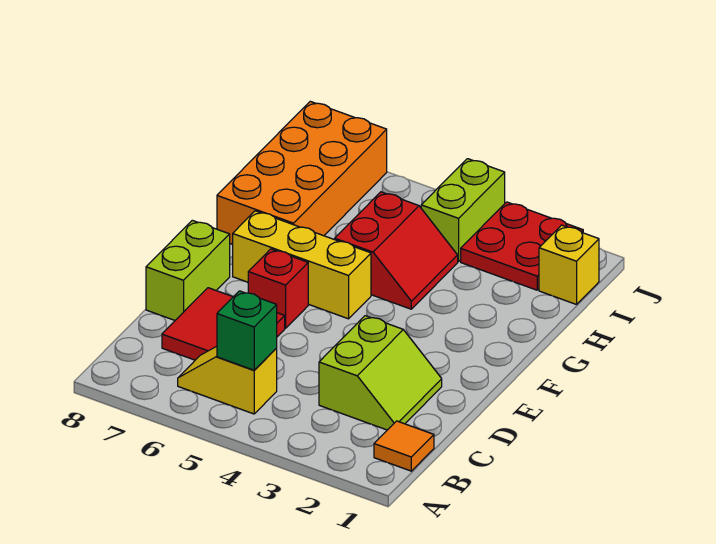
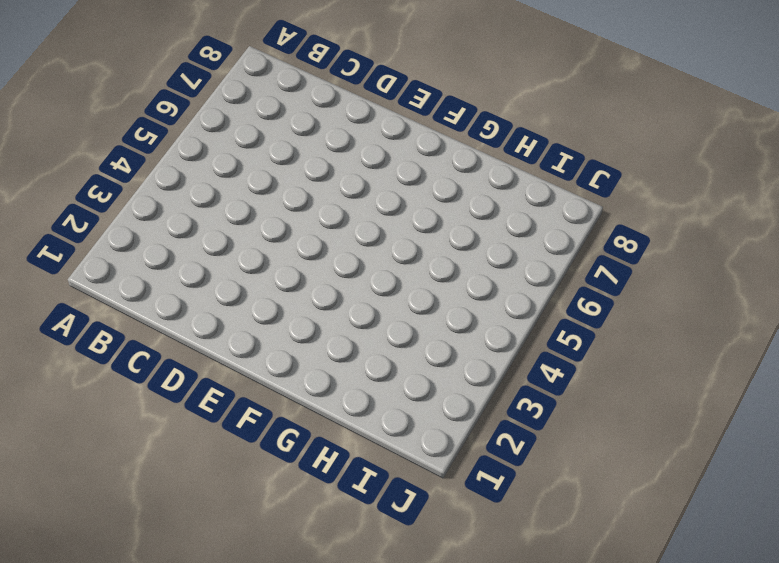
none -> orange tile B1 level 1
none -> yellow slope B5:B6 level 1 top 5
none -> lime slope C2:D3 level 1 top 3

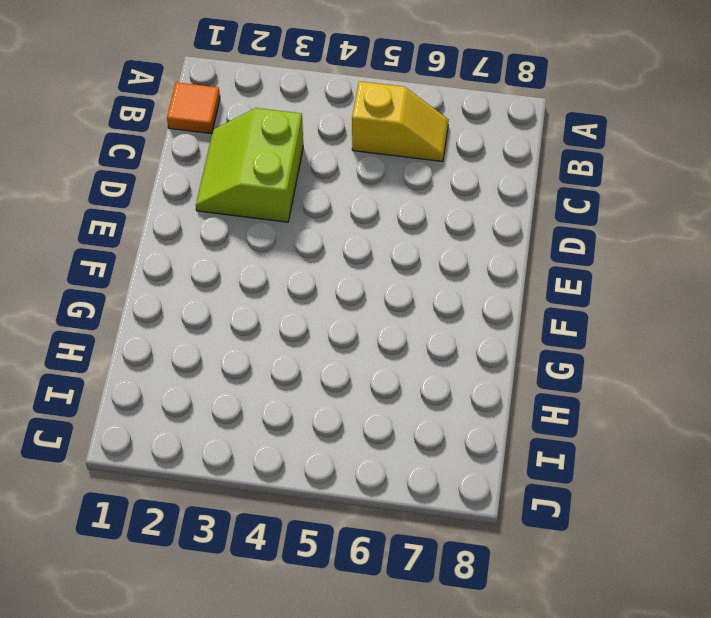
none -> red tile C6:D7 level 1
none -> lime brick D8:E8 level 1
none -> red brick E6 level 1

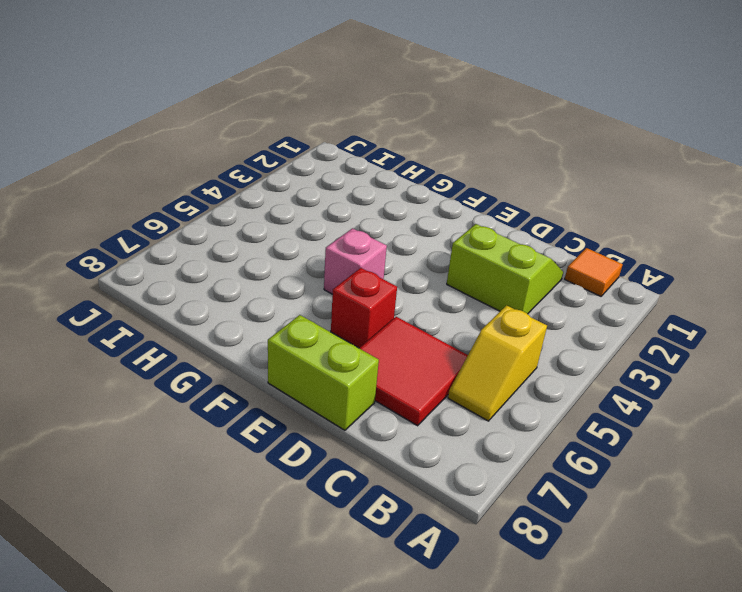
pink brick F5 level 1 -> yellow brick F5:F7 level 1
none -> red slope G4:H5 level 1 top 5
none -> orange brick G7:J8 level 1
none -> yellow brick I1 level 1

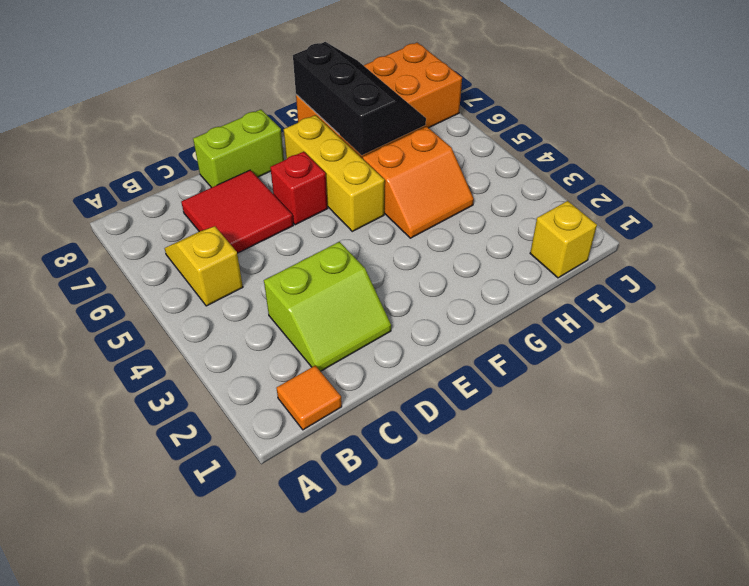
orange slope G4:H5 level 1 top 5 -> red slope G4:H5 level 1 top 5
black slope G6:H8 level 2 top G -> none
none -> red plate I2:J3 level 1
none -> lime brick I4:J4 level 1
none -> green brick B5 level 2

